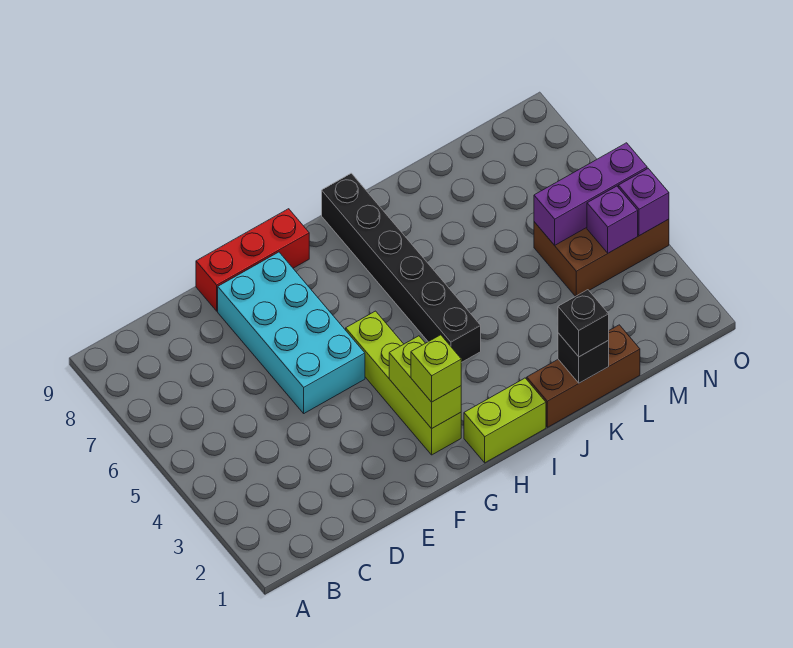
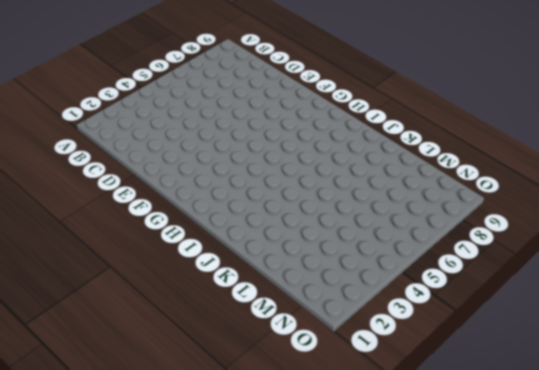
none -> cyan brick E5:F8 level 1
none -> red brick E9:G9 level 1
none -> lime brick G2:G5 level 1

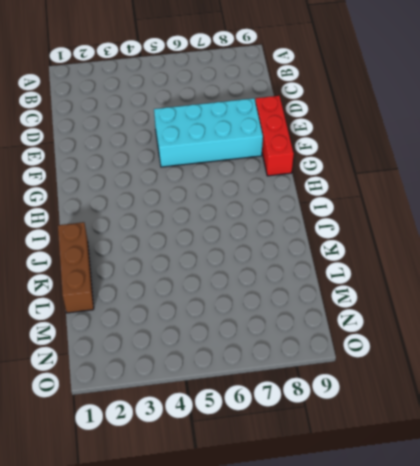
none -> lime brick G2:G5 level 1
none -> lime brick H1:I1 level 1
none -> black brick I4:I9 level 1

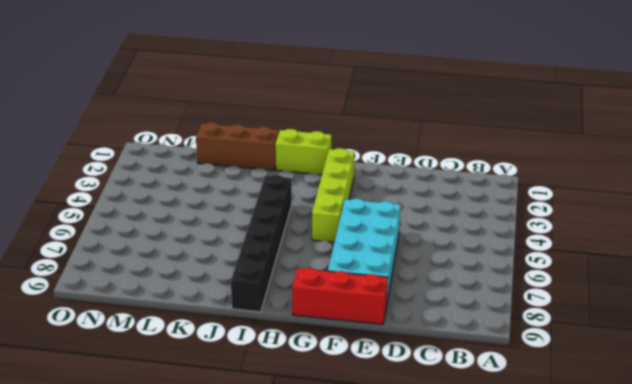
none -> brown brick M4:O5 level 1
none -> lime brick G2:G3 level 2
none -> black brick K1 level 2

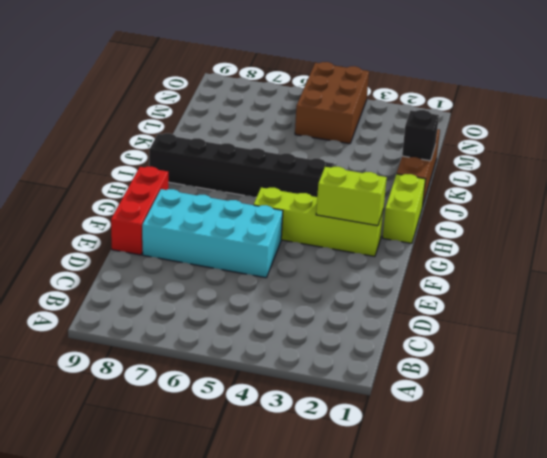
none -> purple brick M5:O5 level 2
none -> purple brick N4 level 2
none -> purple brick O4 level 2

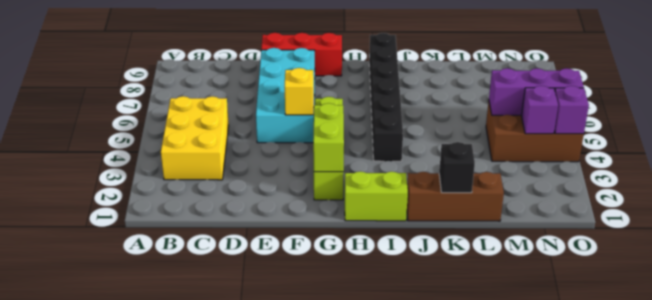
yellow brick B3:C5 level 1 -> none
yellow brick F5 level 2 -> none
none -> lime brick G2 level 3
none -> black brick K1 level 3

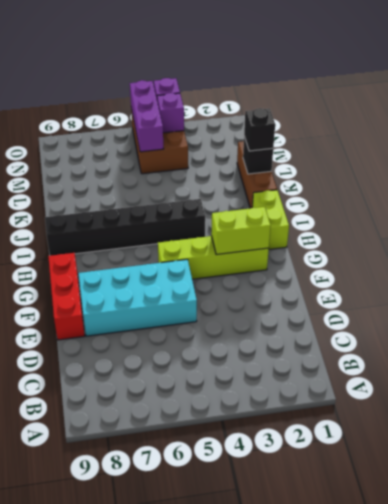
none -> lime brick G2 level 3

